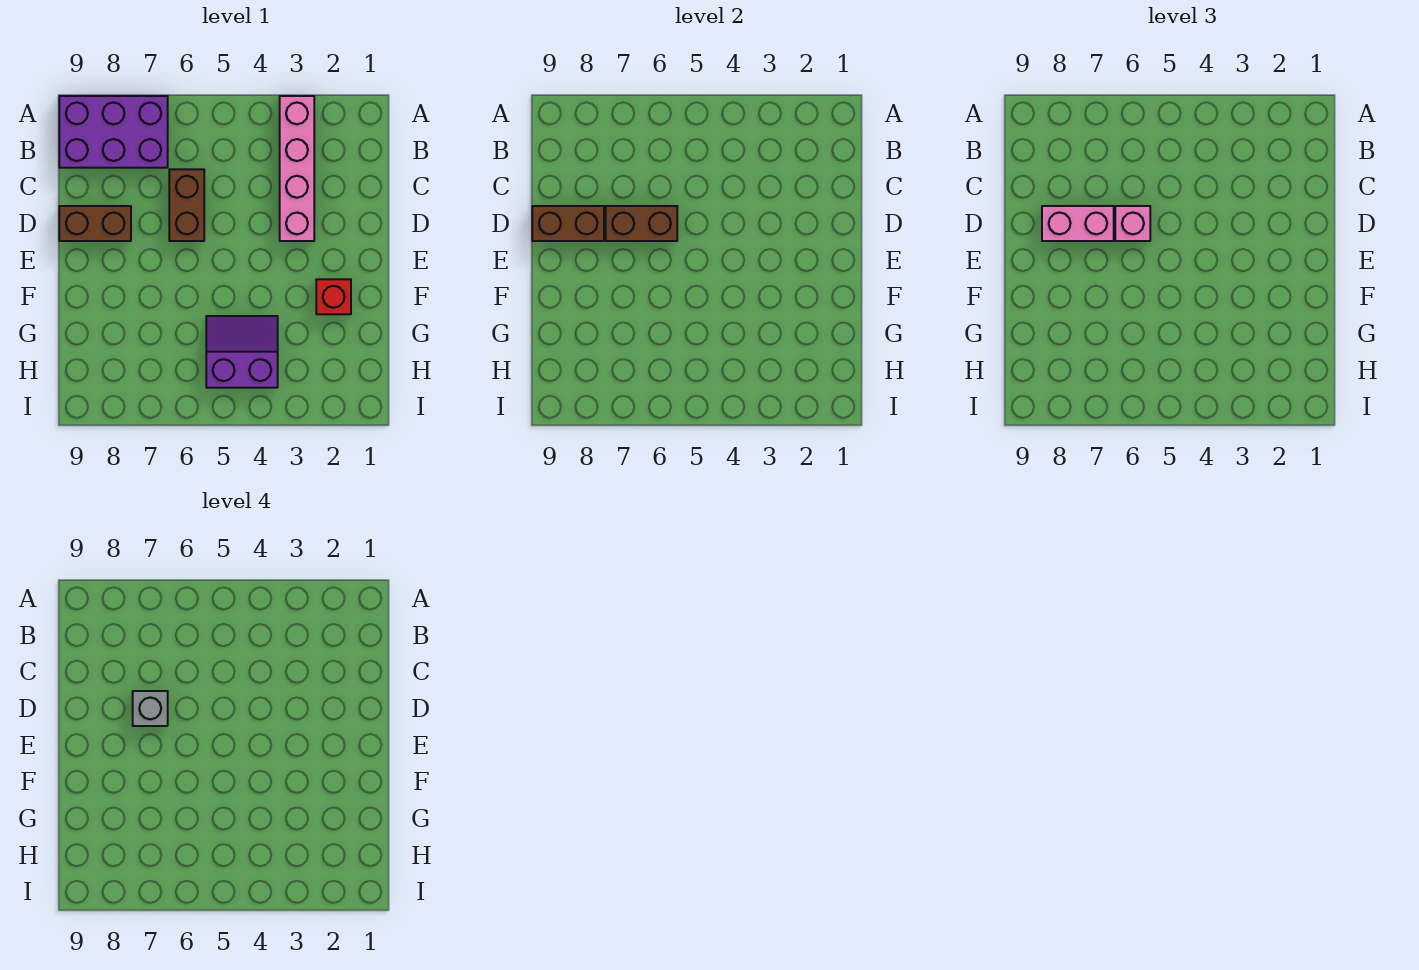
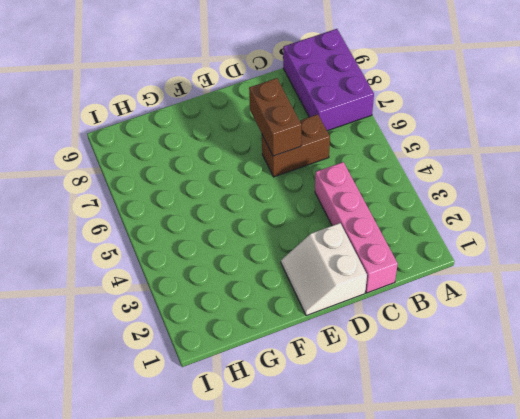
pink brick C1:C4 level 1 -> pink brick A3:D3 level 1
white slope D1:E2 level 1 top D -> none
none -> brown brick D8:D9 level 1
none -> red brick F2 level 1

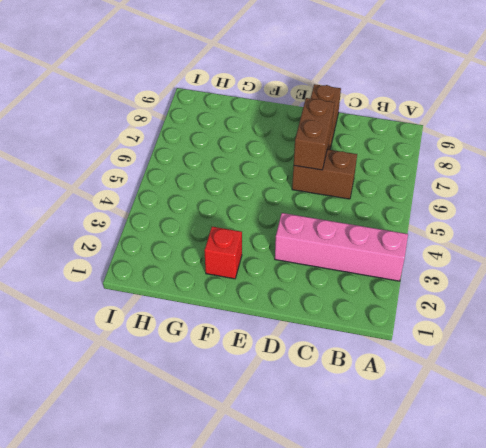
none -> purple brick A7:B9 level 1
none -> purple slope G4:H5 level 1 top H

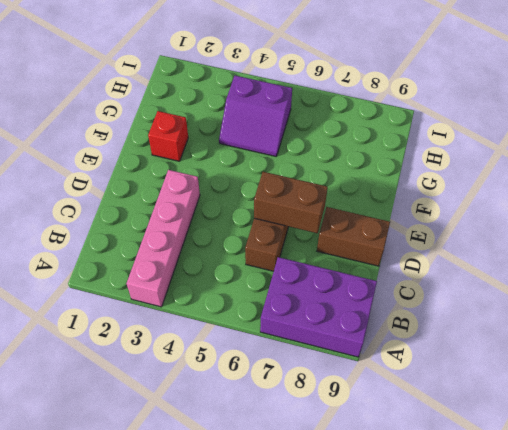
none -> brown brick D8:D9 level 2
none -> pink brick D6 level 3

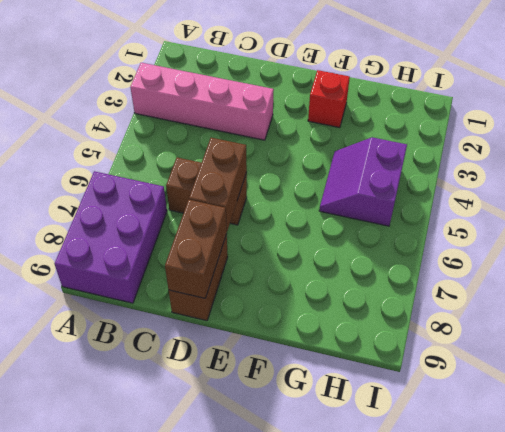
none -> pink brick D6 level 3
none -> pink brick D7:D8 level 3

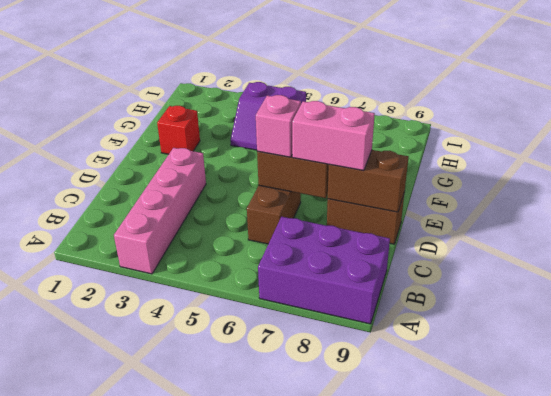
none -> grey brick D7 level 4

